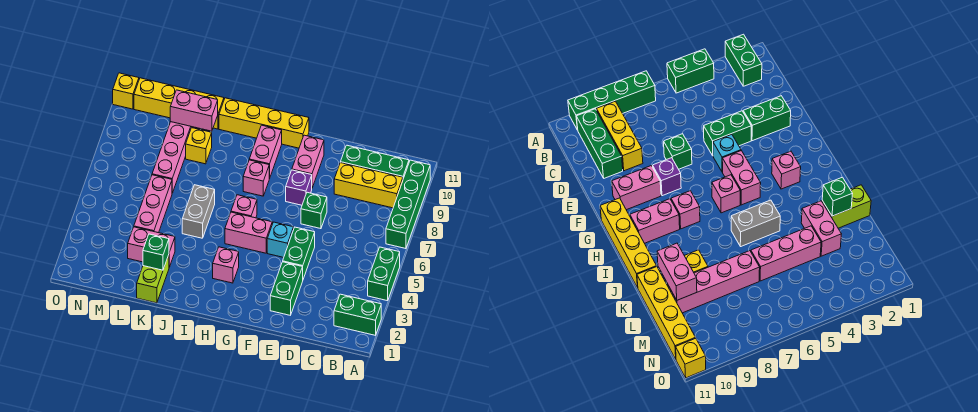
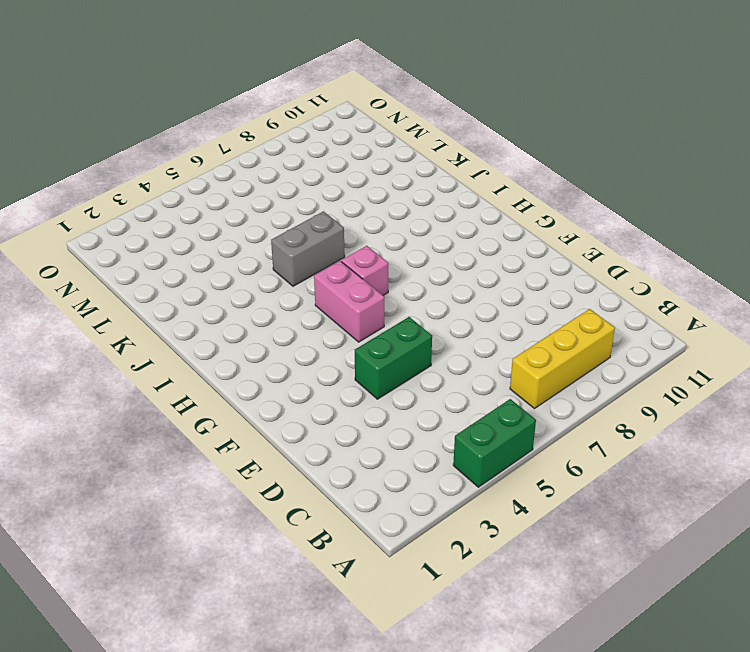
yellow brick B7:B9 level 1 -> yellow brick B9:D9 level 1
none -> green brick A2:B2 level 1
none -> green brick A7:A10 level 1
none -> green brick B10:D10 level 1

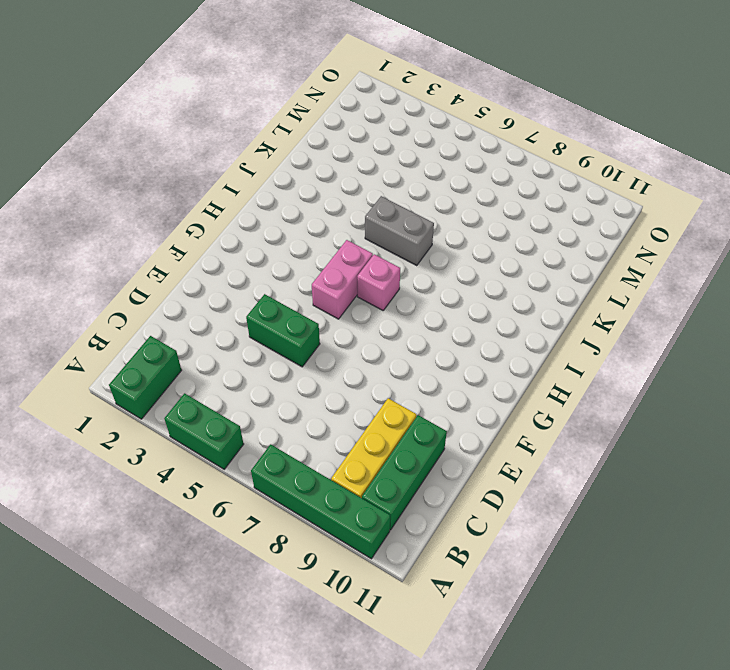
none -> green brick E2:E3 level 1
none -> green brick E7 level 1
none -> cyan brick F5 level 1

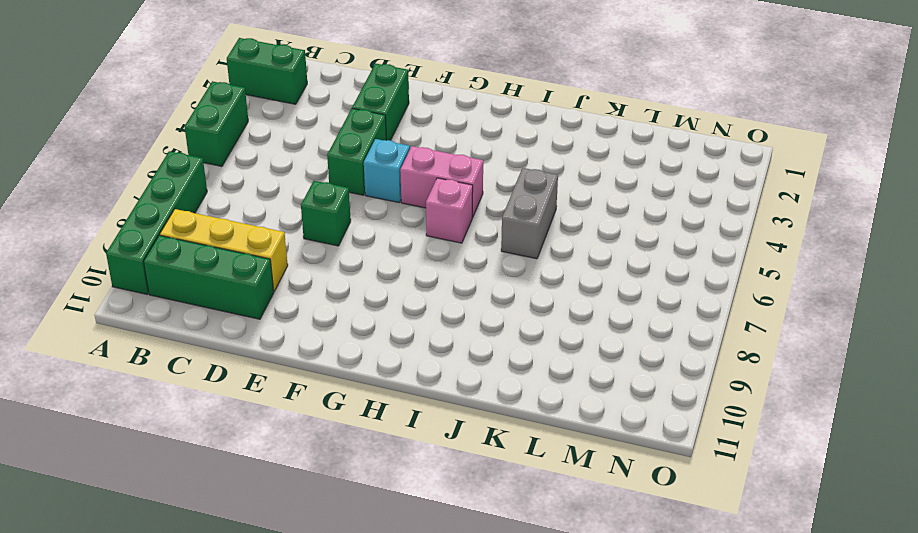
none -> purple brick F8 level 1
none -> pink brick F9:F10 level 1
none -> yellow brick G11:J11 level 1

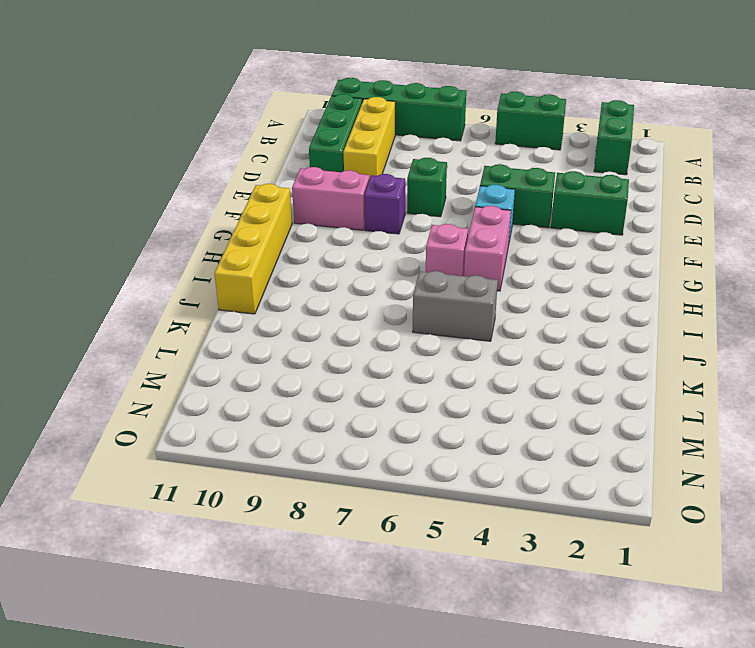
none -> pink brick H3 level 1
none -> pink brick H8 level 1
none -> pink brick H9:H10 level 1

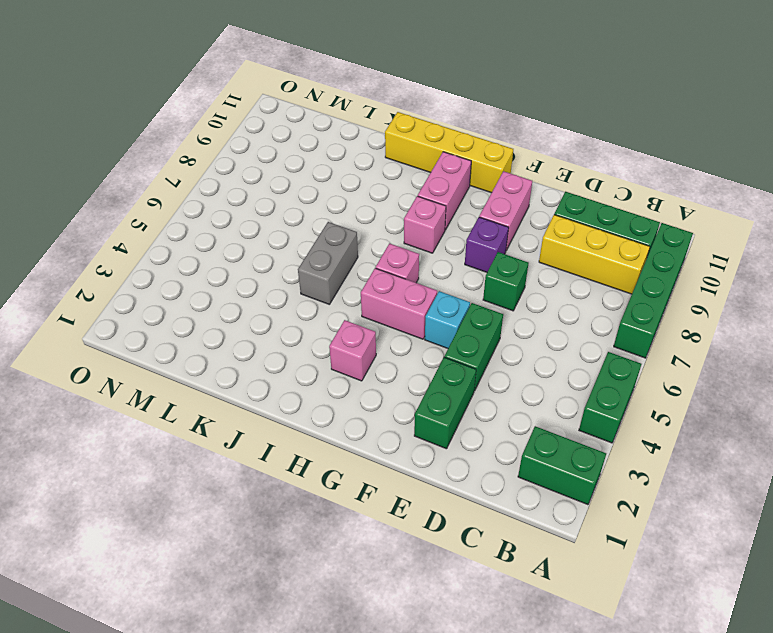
none -> lime brick K1:K2 level 1
none -> pink brick K3:L3 level 1
none -> yellow brick K9 level 1

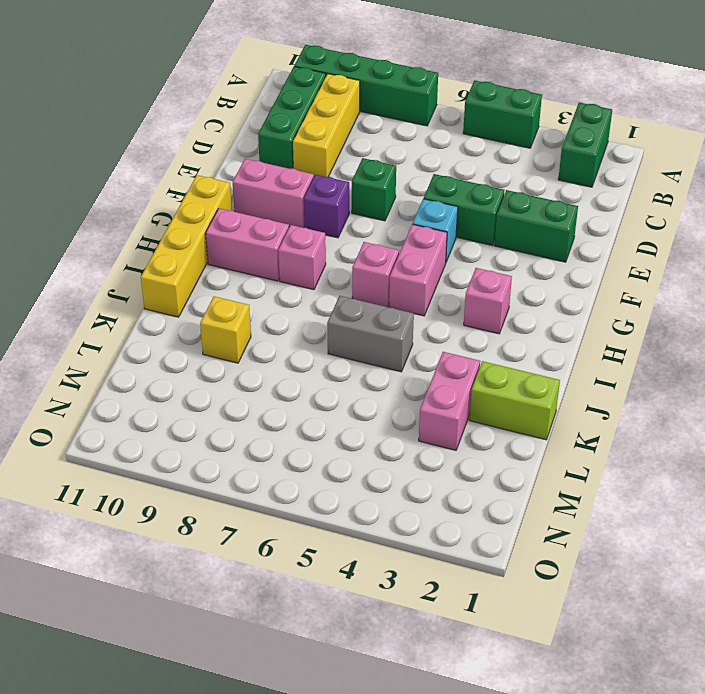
none -> yellow brick K11:N11 level 1
none -> pink brick L4:L6 level 1
none -> pink brick L7:L10 level 1

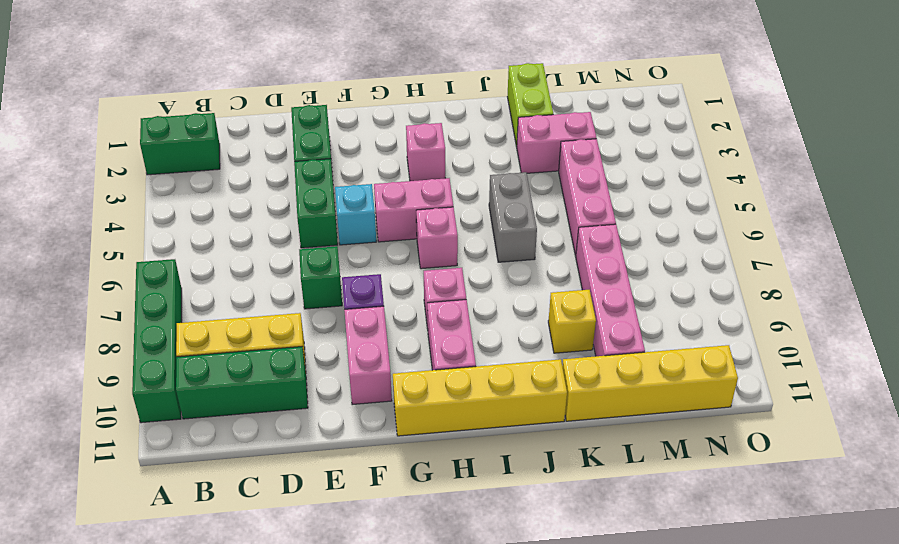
none -> green brick A4:A5 level 1
none -> yellow brick O11 level 1
none -> green brick K2 level 2

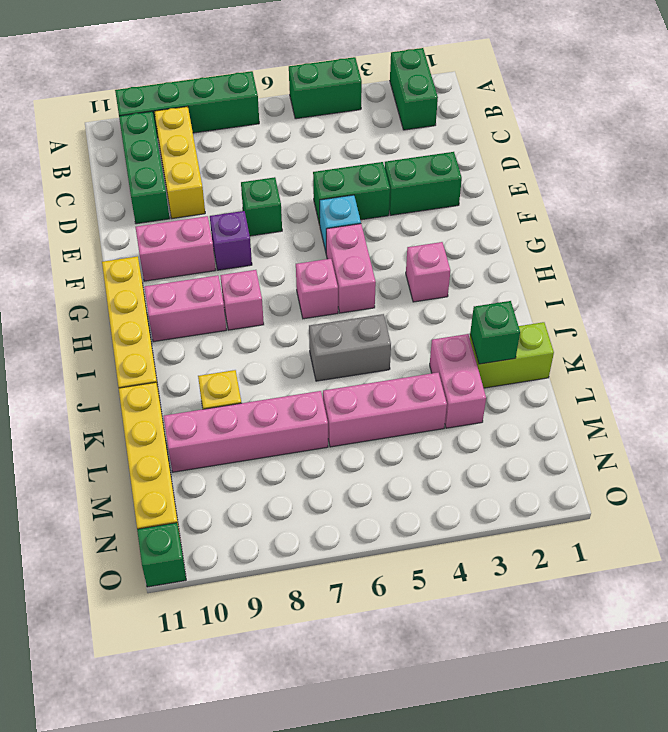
green brick O11 level 1 -> yellow brick O11 level 1
none -> pink brick K10:L10 level 2

